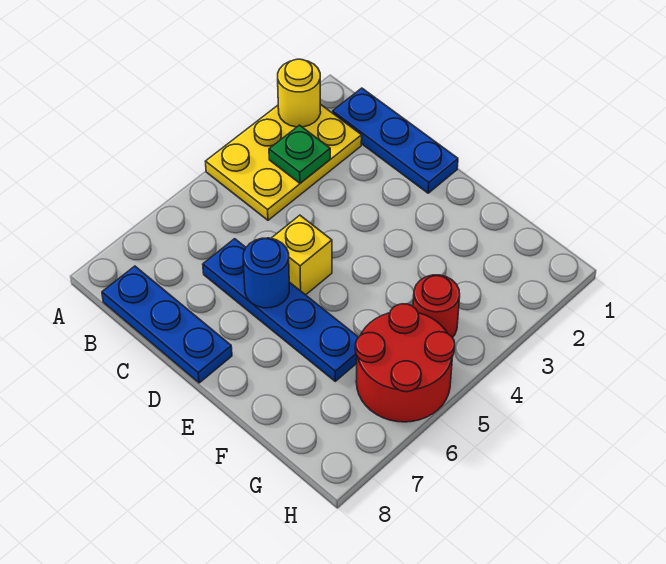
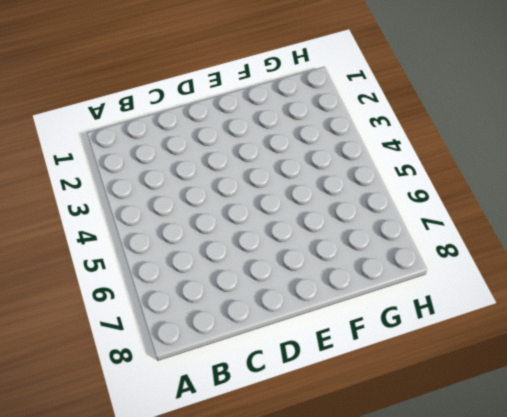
none -> yellow plate A2:B4 level 1
none -> blue plate B1:D1 level 1

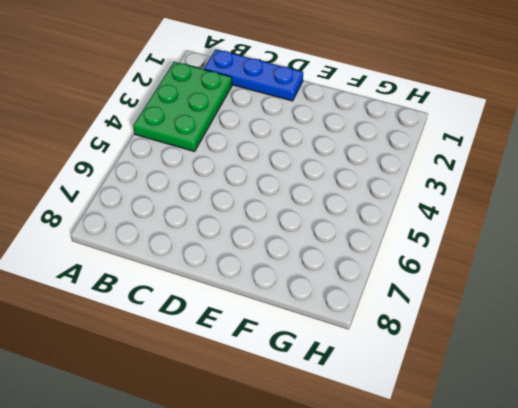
green plate A2:B4 level 1 -> yellow plate A2:B4 level 1
none -> blue plate B8:D8 level 1
none -> blue plate C6:F6 level 1

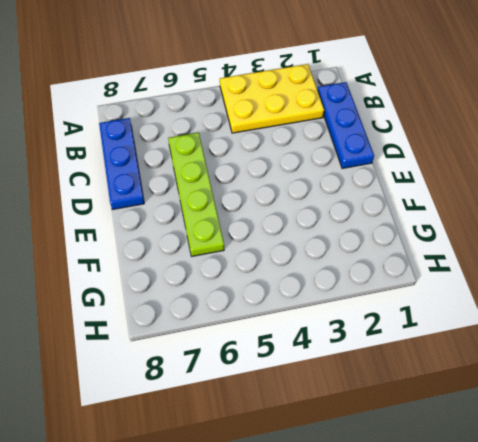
lime plate C6:F6 level 1 -> blue plate C6:F6 level 1
none -> yellow brick D5 level 1
none -> red round brick G4 level 1

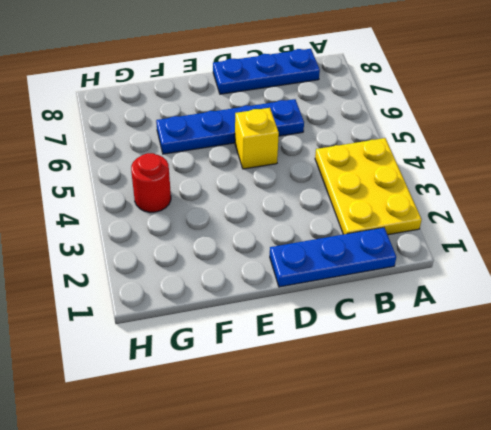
none -> red round brick G5:H6 level 1
none -> yellow round brick A2 level 2

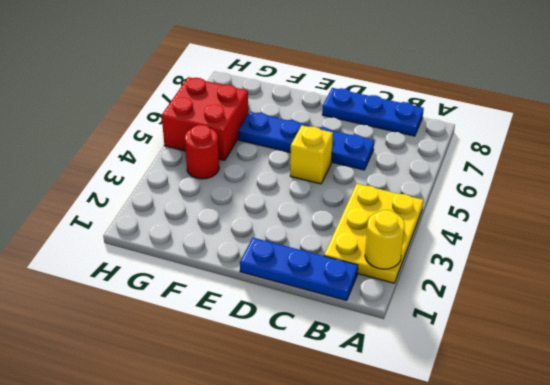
red brick G5:H6 level 1 -> red round brick G5:H6 level 1
none -> green plate B3 level 2
none -> blue round brick D6 level 2

